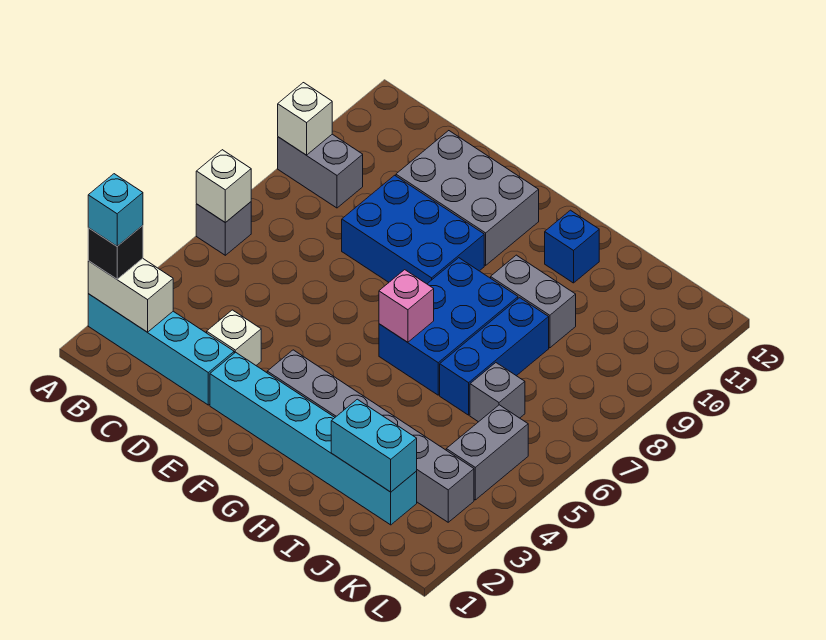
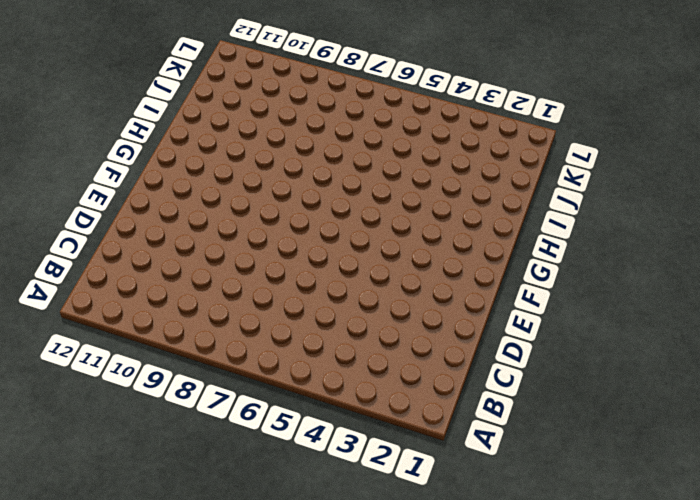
none -> cyan brick A2:D2 level 1
none -> grey brick A6 level 1
none -> grey brick A9:B9 level 1

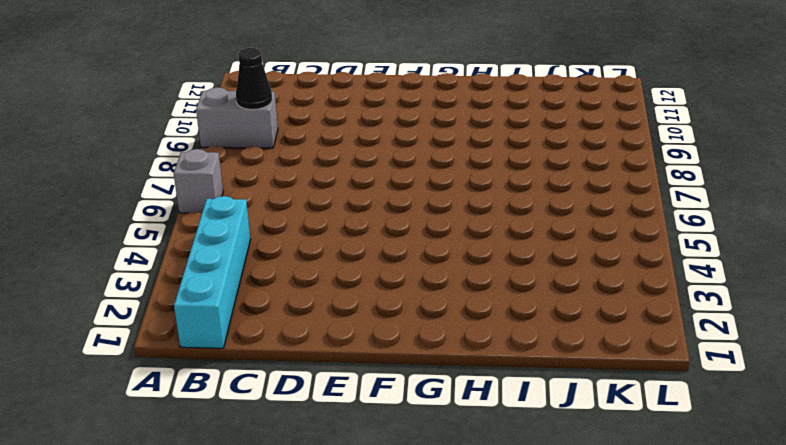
cyan brick B1:B4 level 1 -> cyan brick A2:D2 level 1
black cone B9 level 2 -> none
none -> white brick D3 level 1
none -> blue brick D8:F9 level 1
none -> grey brick D10:F11 level 1

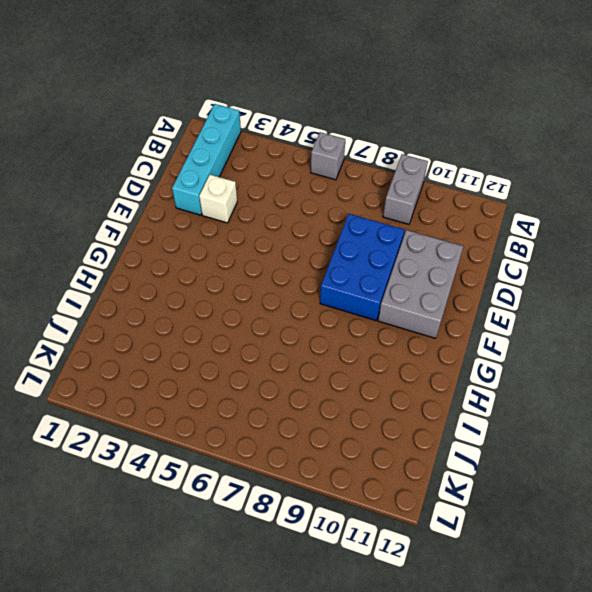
none -> cyan brick E2:J2 level 1
none -> grey brick F3:K3 level 1
none -> blue brick G6:H8 level 1

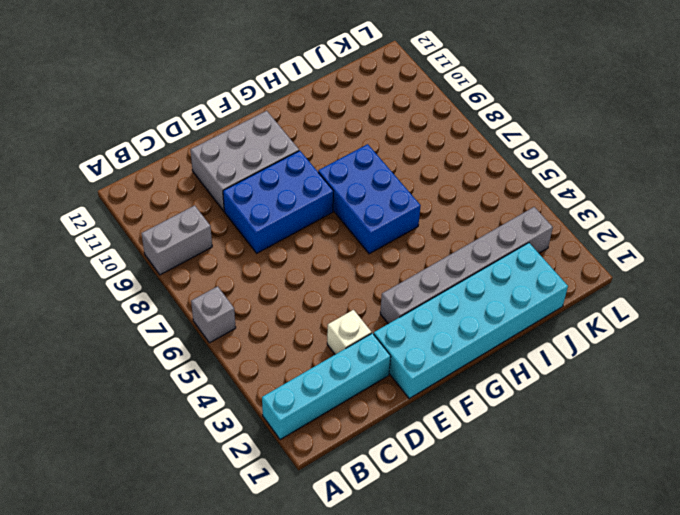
cyan brick E1:J2 level 1 -> cyan brick E2:J2 level 1
none -> grey brick H9:I9 level 1
none -> blue brick H11 level 1
none -> blue brick I6:I8 level 1

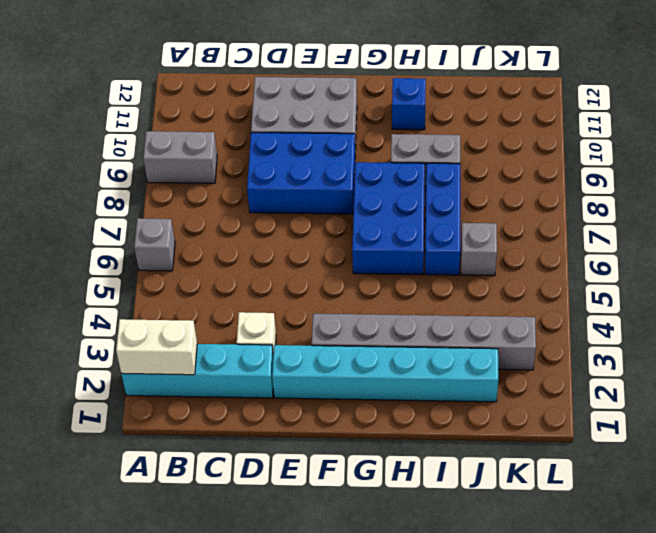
none -> grey brick K4:K5 level 1
none -> white brick A6 level 2
none -> white brick A9 level 2

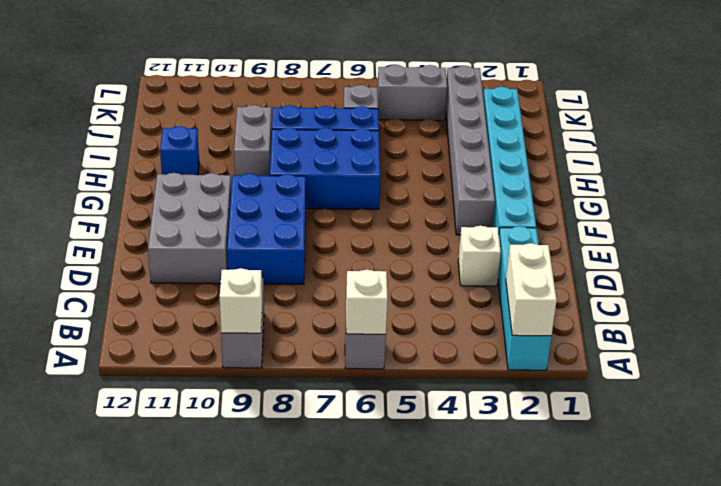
none -> pink brick G6 level 2
none -> cyan brick I2:J2 level 2
none -> black brick A2 level 3

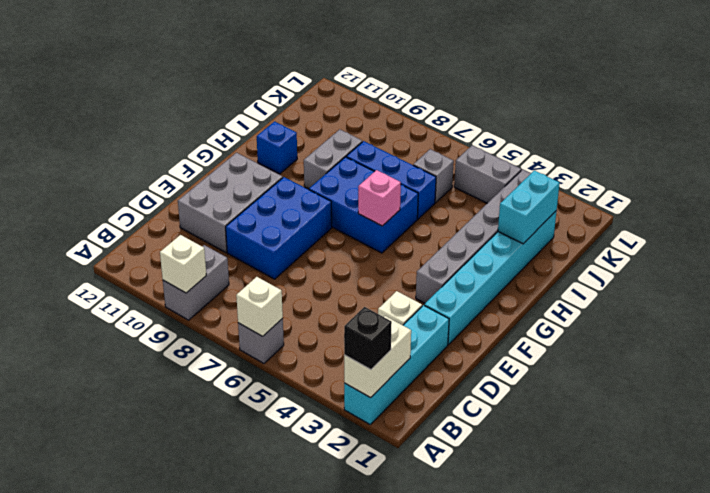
none -> cyan brick A2 level 4

